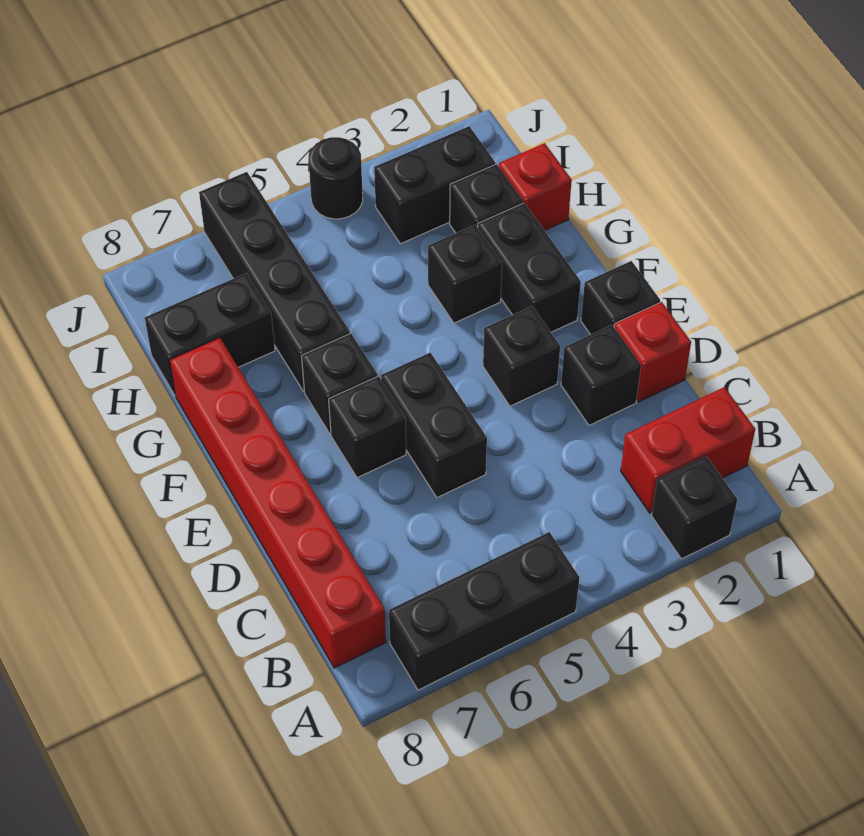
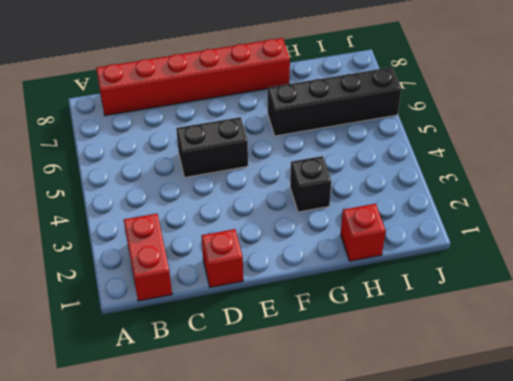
none -> black brick A2 level 1
none -> black brick A5:A7 level 1
none -> black brick D2 level 1

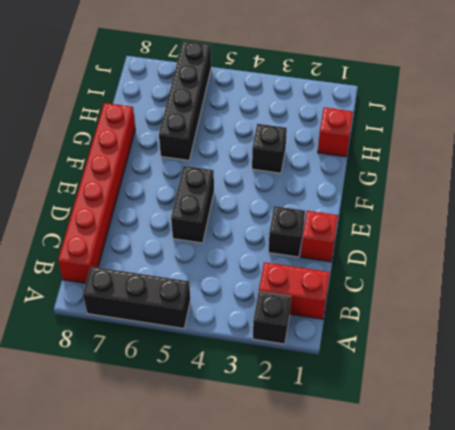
none -> black brick E1 level 1
none -> black brick E3 level 1
none -> black brick E6 level 1

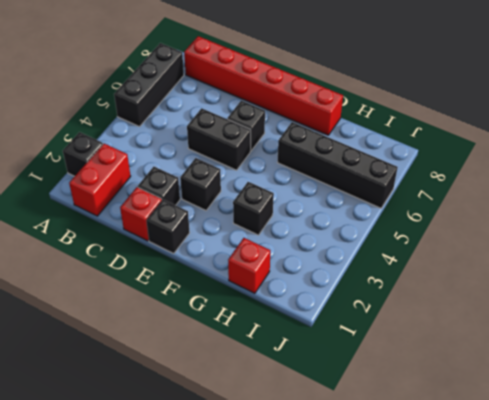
none -> black brick F2:G2 level 1
none -> black brick F6 level 1
none -> black brick H2 level 1

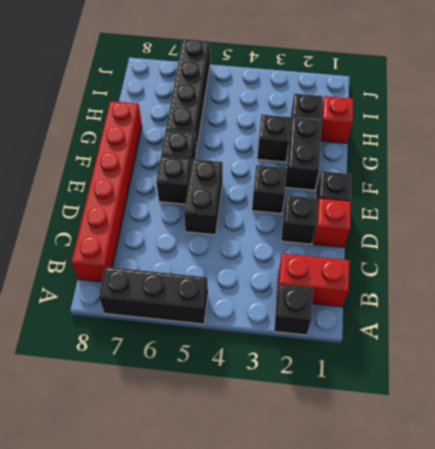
none -> black brick H7:H8 level 1
none -> black brick I2:I3 level 1
none -> black round brick J4 level 1

